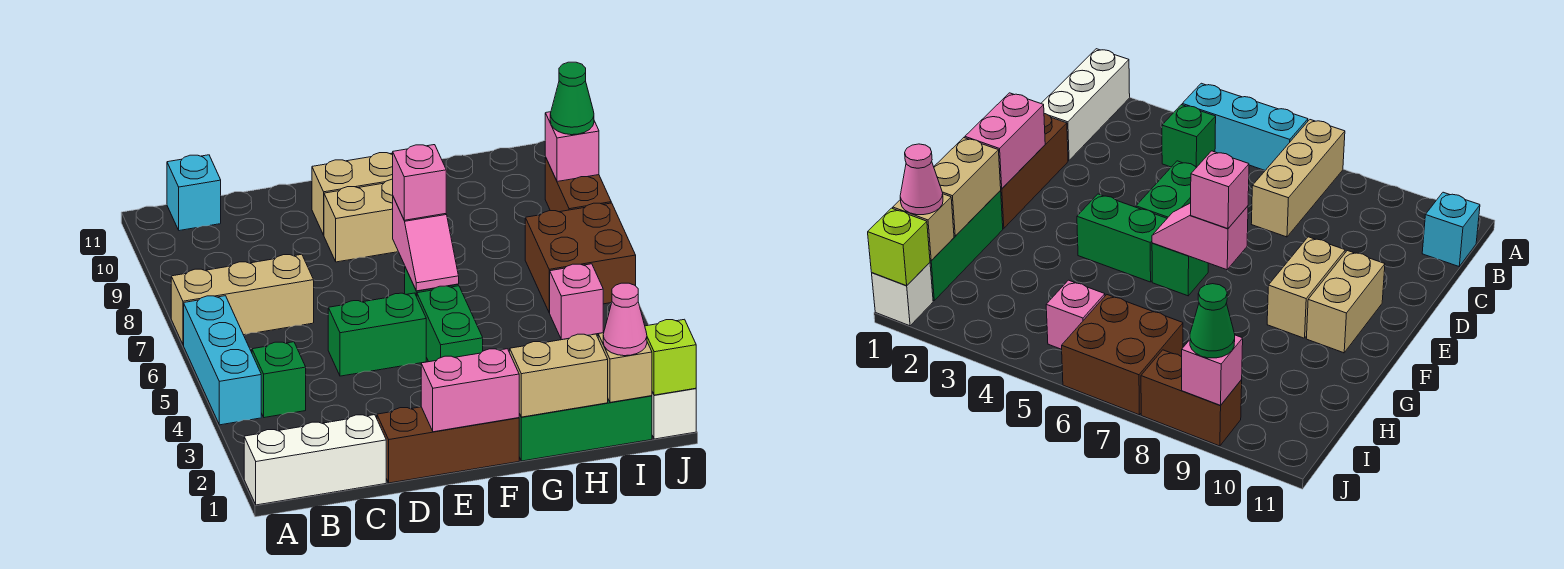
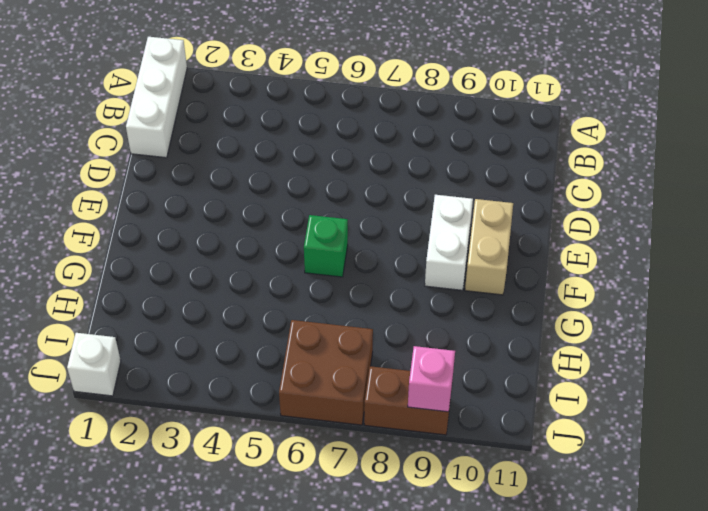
white brick E9:F9 level 1 -> tan brick E9:F9 level 1
none -> cyan brick A4:A6 level 1
none -> tan brick A7:C7 level 1
none -> green brick B4 level 1

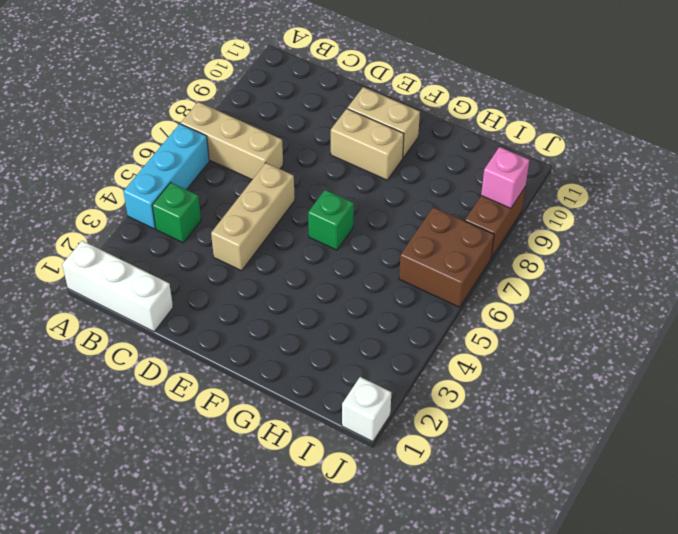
tan brick D4:D6 level 1 -> green brick D5:E5 level 1
none -> cyan brick B11 level 1
none -> brown brick D1:F1 level 1
none -> green brick F4:F5 level 1

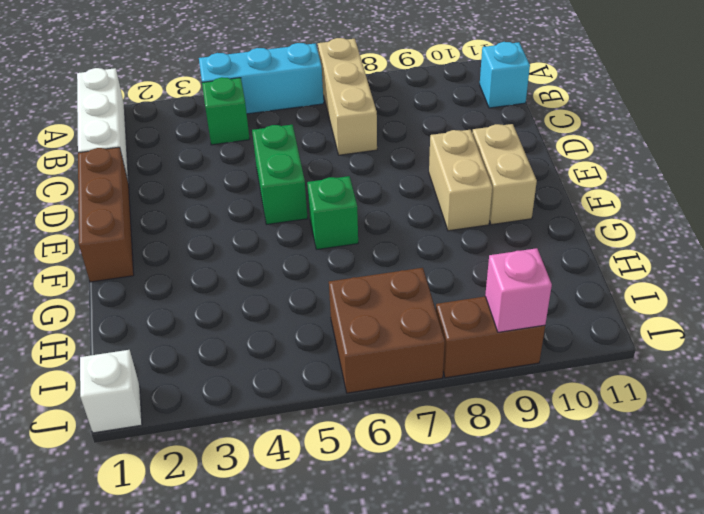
none -> green brick F4:F5 level 1
none -> green brick G1:I1 level 1
none -> pink brick I5 level 1

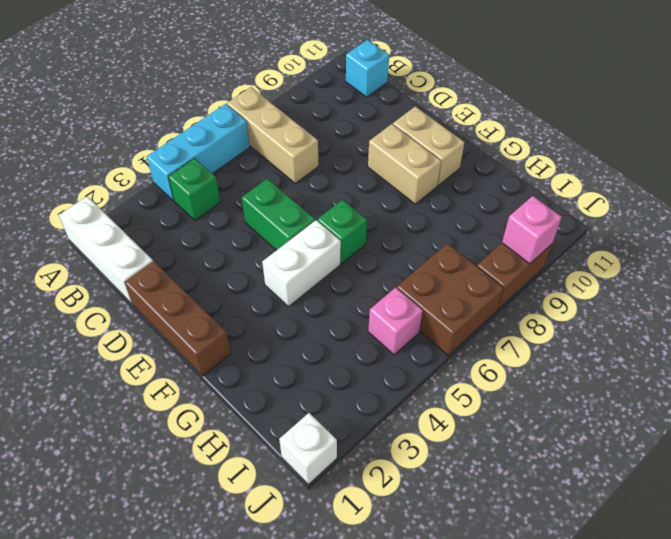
white brick F4:F5 level 1 -> green brick F4:F5 level 1
none -> green brick G1:I1 level 1
none -> pink brick E1:F1 level 2
none -> pink slope F6:F7 level 2 top 7

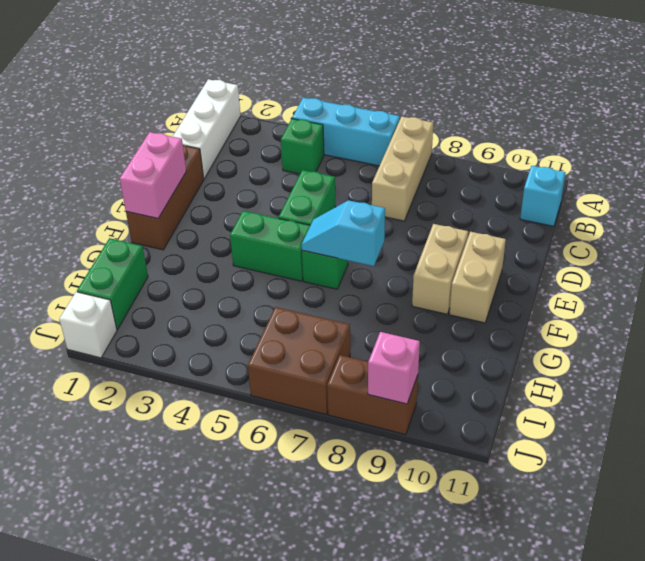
cyan slope F6:F7 level 2 top 7 -> pink slope F6:F7 level 2 top 7
green brick H1:I1 level 1 -> green brick G1:I1 level 1
none -> pink brick I5 level 1
none -> tan brick G1:H1 level 2
none -> tan brick I1 level 2

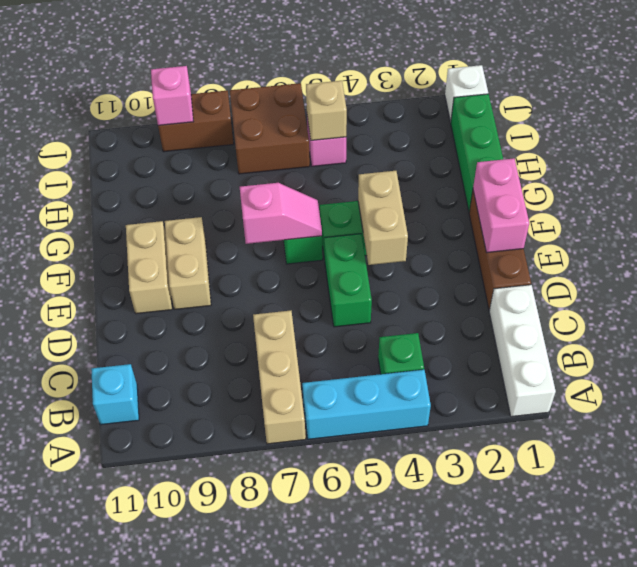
tan brick E4:F4 level 2 -> tan brick G1:H1 level 2
tan brick I5 level 2 -> tan brick I1 level 2
none -> lime brick J1 level 2
none -> pink brick F7 level 3
none -> pink cone I1 level 3

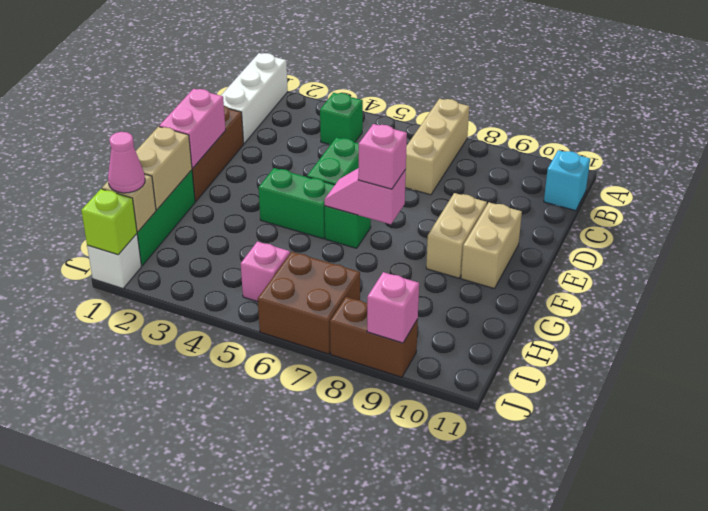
none -> cyan brick A4:A6 level 1
none -> green cone J9 level 3

